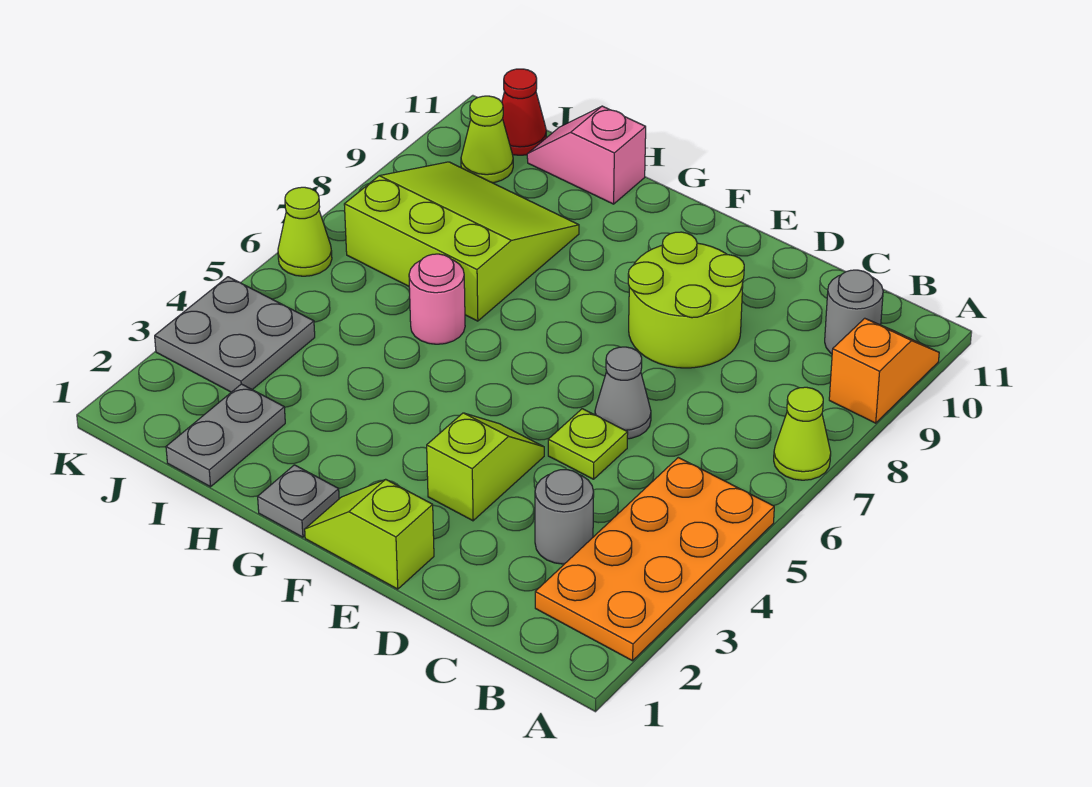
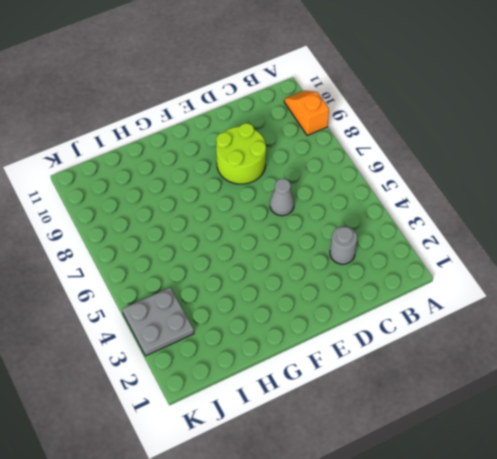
none -> orange plate A2:B5 level 1
none -> lime cone A7 level 1
none -> grey round brick B10 level 1

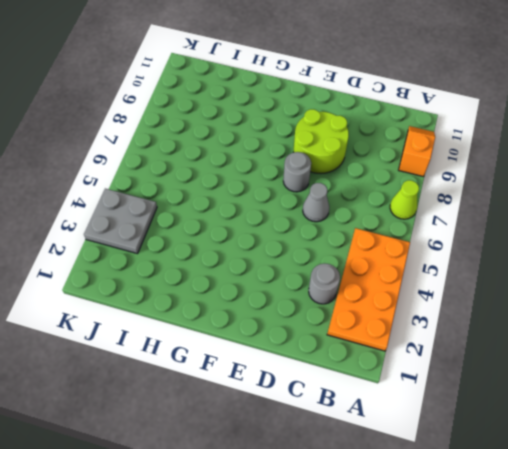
grey round brick E7 level 1 -> grey round brick B10 level 1
none -> lime plate D5 level 1
none -> lime slope E1:F1 level 1 top E
none -> lime slope E3:E4 level 1 top 3

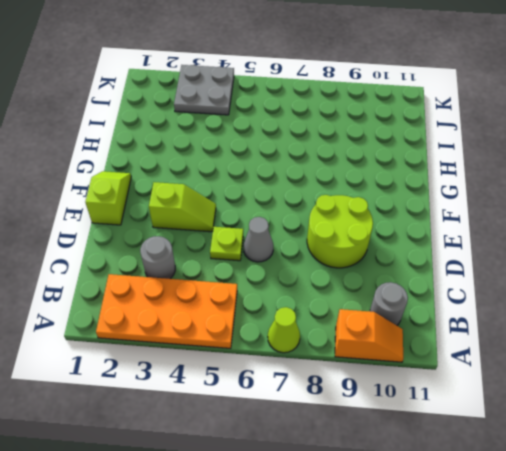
none -> grey plate G1 level 1
none -> pink round brick H6 level 1
none -> lime slope H7:J9 level 1 top 7

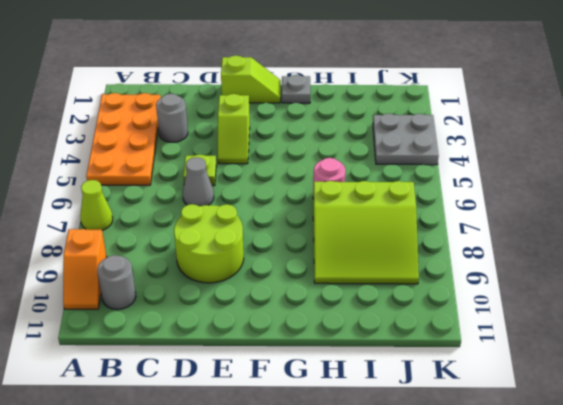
none -> pink slope H11:I11 level 1 top H
none -> grey plate I1:I2 level 1
none -> lime cone J10 level 1

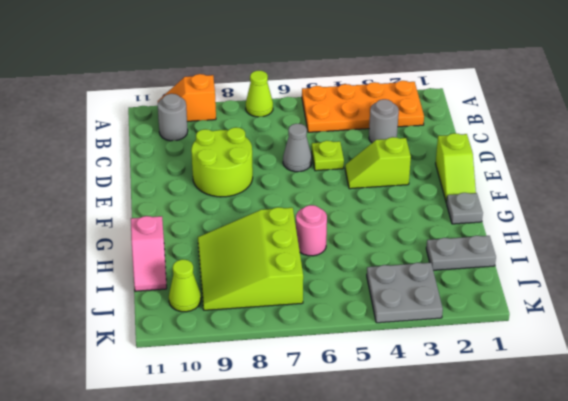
none -> red cone J11 level 1
none -> lime cone K6 level 1

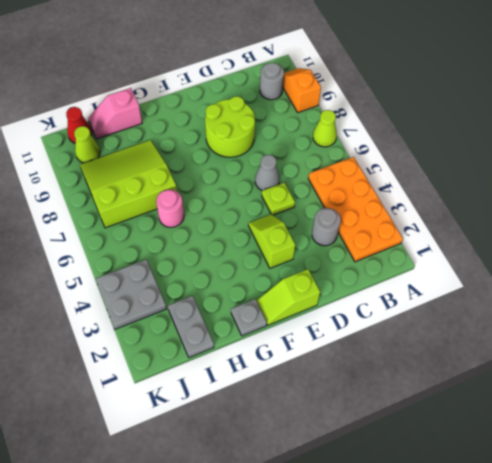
none -> lime cone K6 level 1

